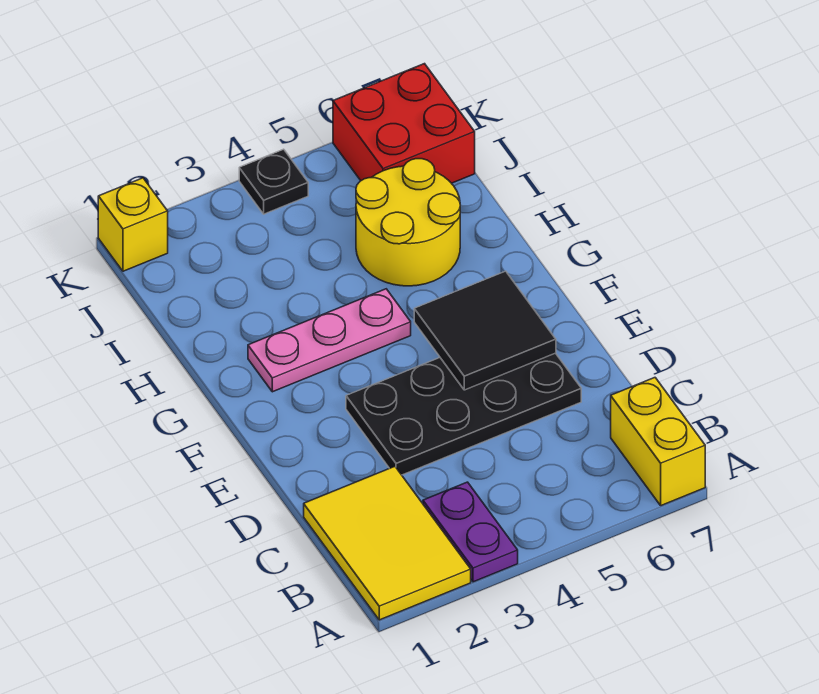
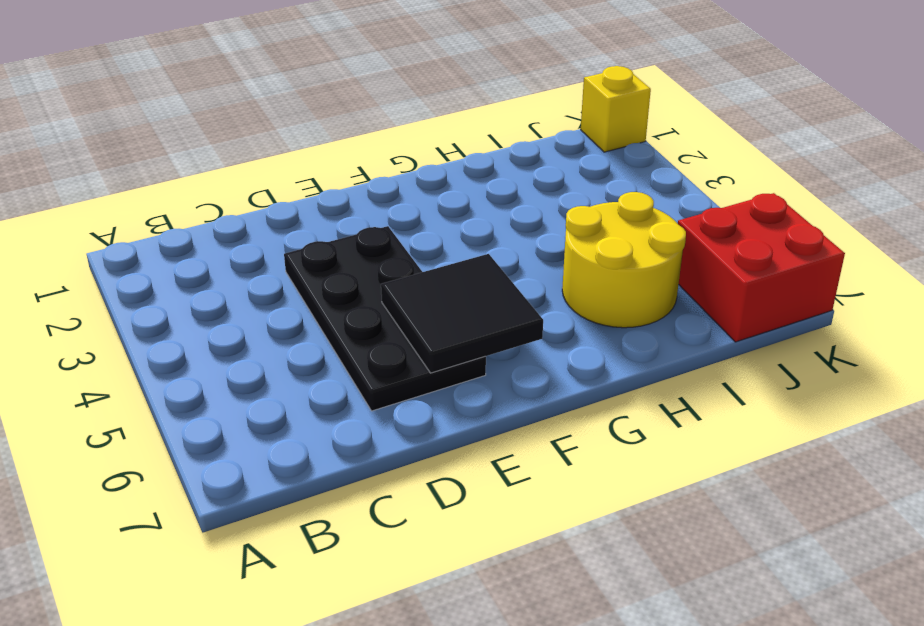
none -> yellow tile A1:C2 level 1
none -> purple plate A3:B3 level 1

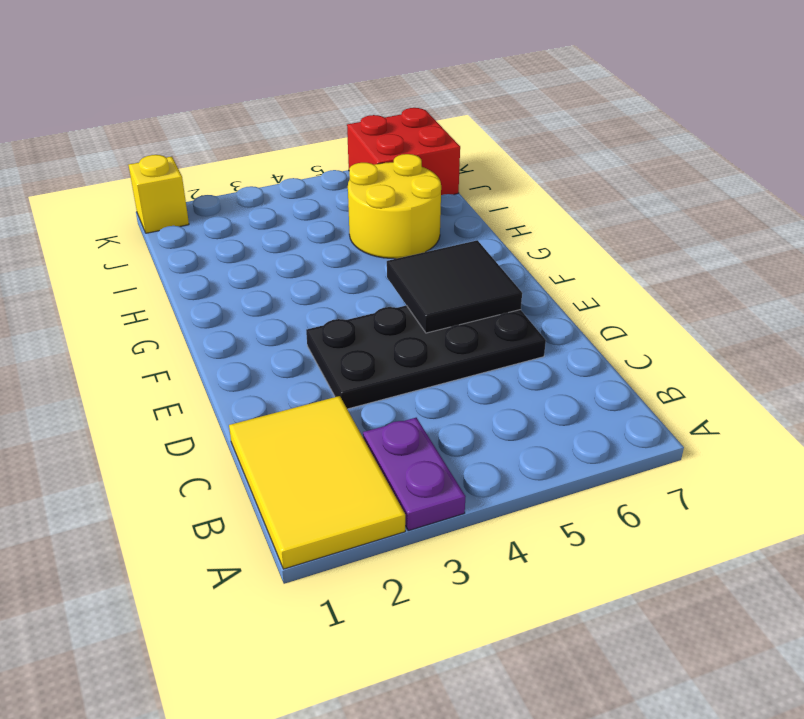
none -> yellow brick A7:B7 level 1
none -> pink plate G2:G4 level 1

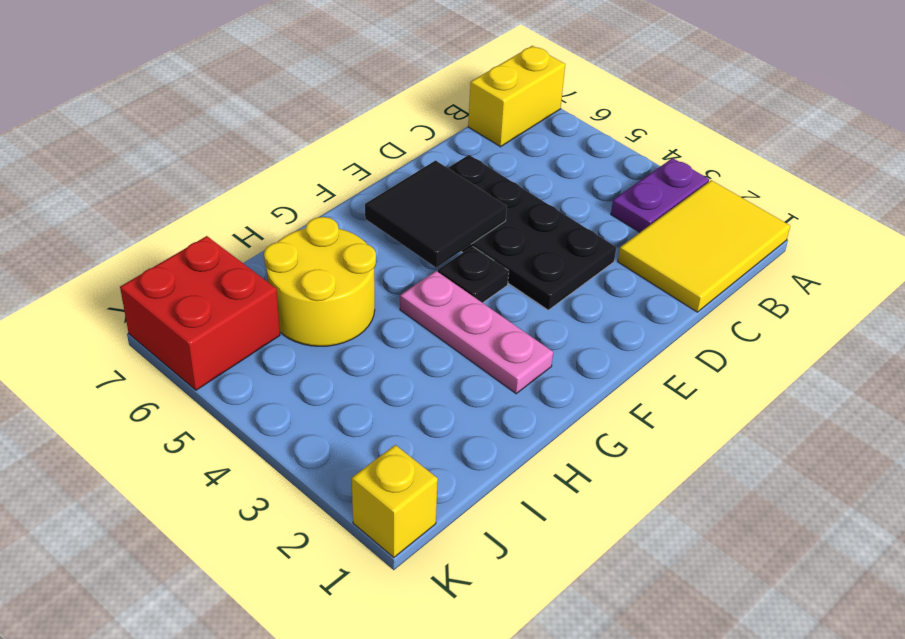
black plate F4 level 1 -> black plate K4 level 1

